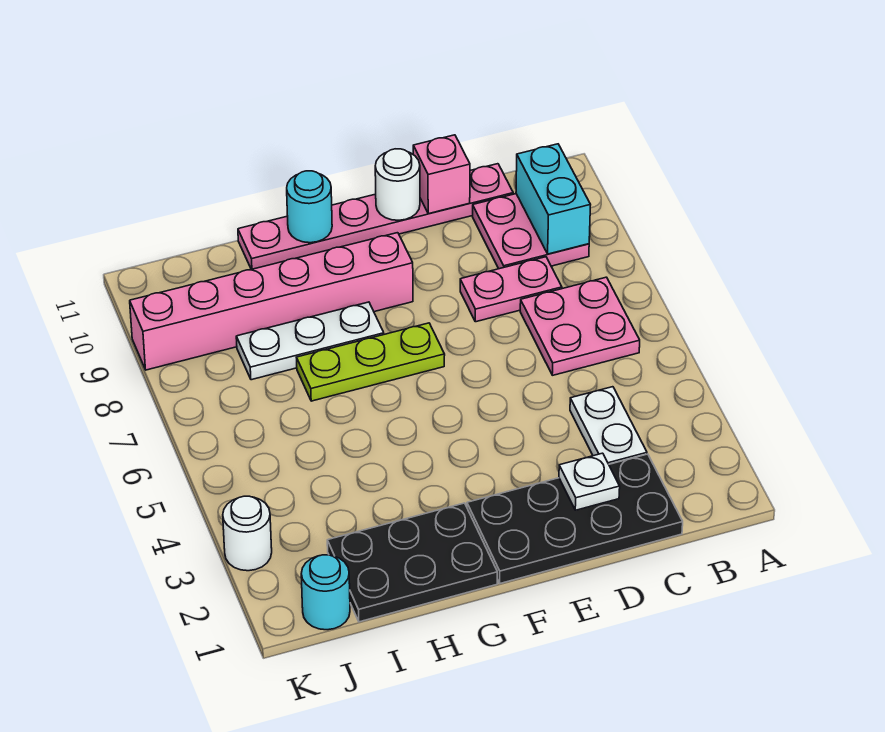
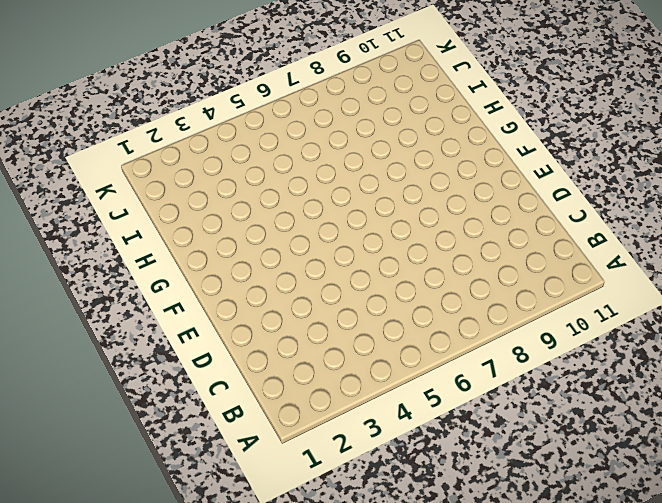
none -> pink plate B6:C7 level 1
none -> pink plate B9:C10 level 1
none -> black plate C1:F2 level 1

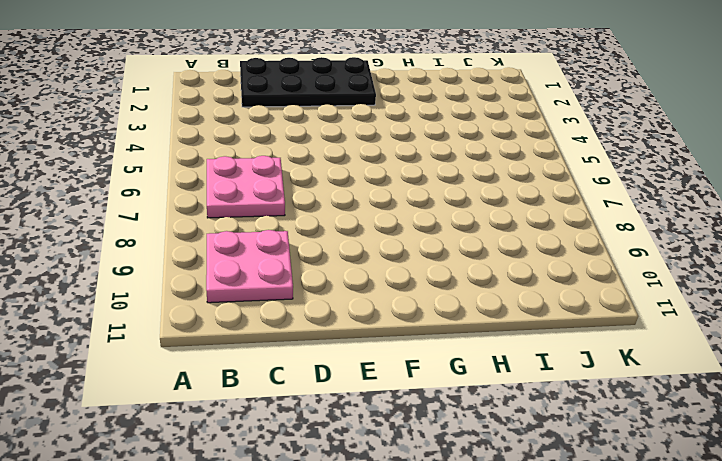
none -> white plate C3:C4 level 1
none -> pink plate C8:D8 level 1
none -> pink plate C11:H11 level 1

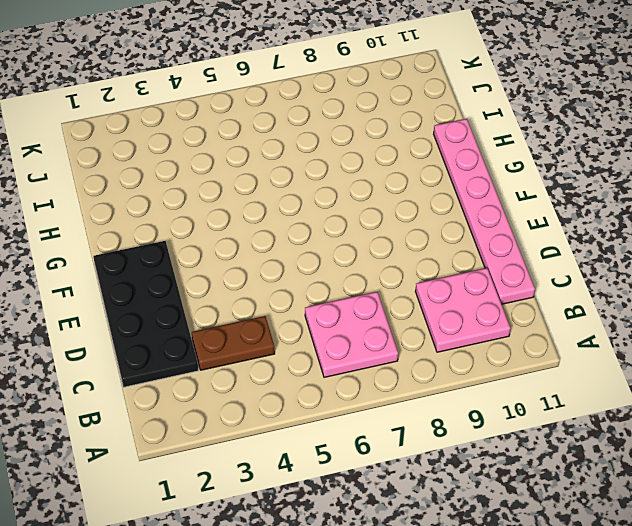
brown plate C3:C4 level 1 -> white plate C3:C4 level 1
none -> pink plate C8:D8 level 1
none -> lime plate F7:H7 level 1
none -> pink brick F9:K9 level 1

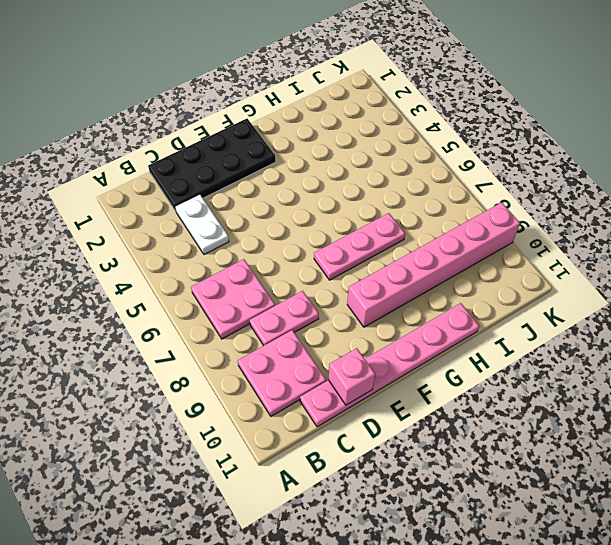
pink plate F7:H7 level 1 -> lime plate F7:H7 level 1
none -> black plate G1:I2 level 1
none -> white plate G8:I8 level 1
none -> cyan round brick J1 level 1

